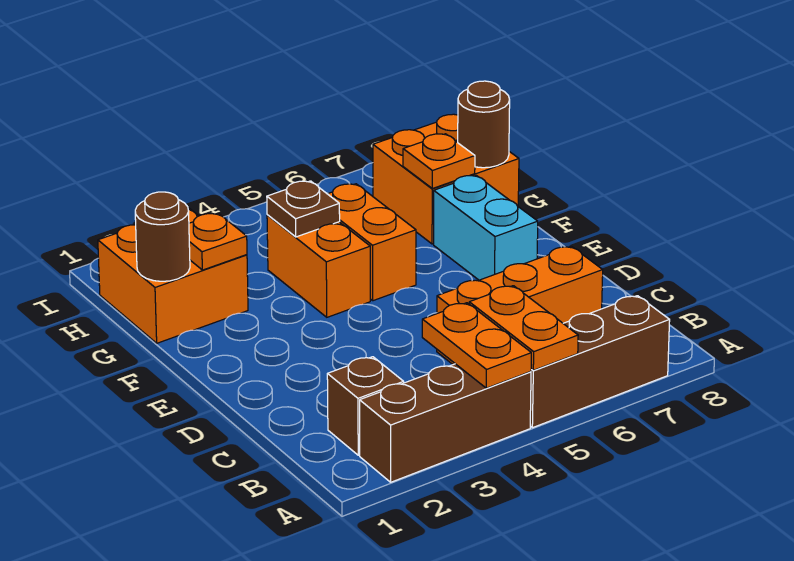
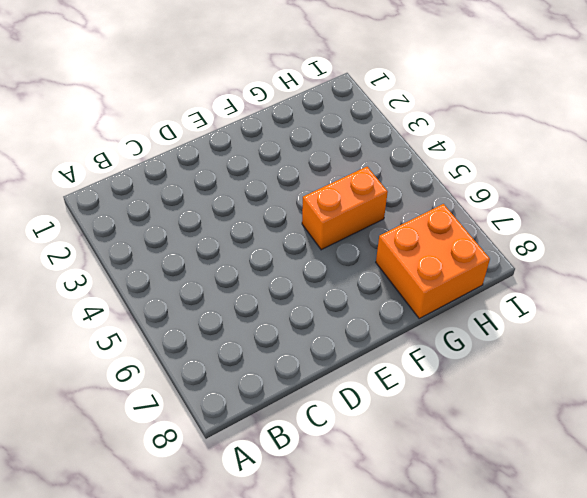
none -> brown brick A2:A4 level 1
none -> brown brick A5:A7 level 1
none -> brown brick B2 level 1

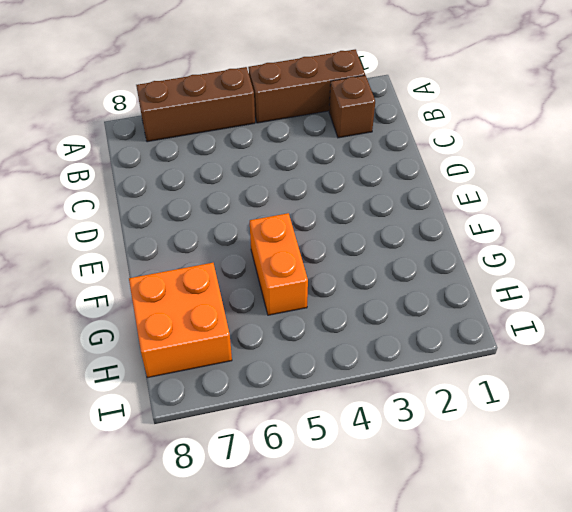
none -> orange brick C5:C7 level 1
none -> cyan brick E7:F7 level 1
none -> orange brick F4:G4 level 1

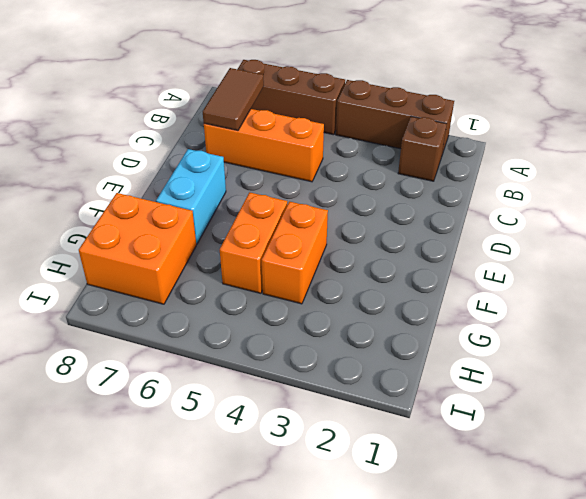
brown tile B7:C7 level 2 -> none
none -> orange brick G1:H2 level 1
none -> orange plate A4:B4 level 2
none -> orange plate A5:B5 level 2

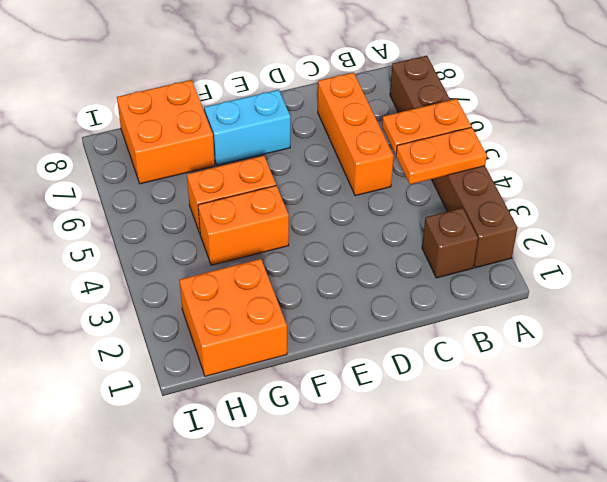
none -> brown round brick G1 level 2
none -> orange plate G2 level 2
none -> brown plate G4 level 2

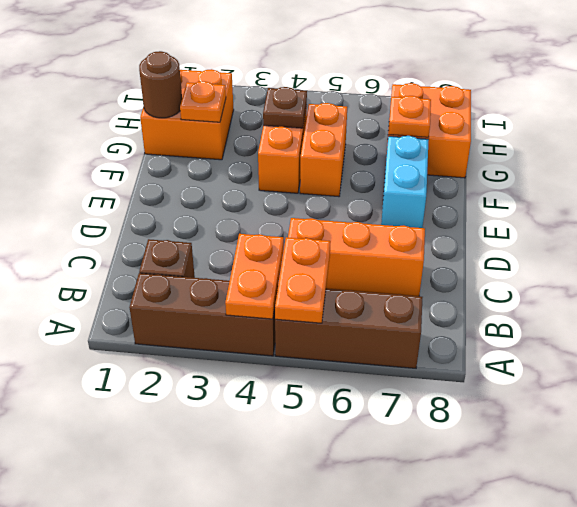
none -> brown round brick G8 level 2

